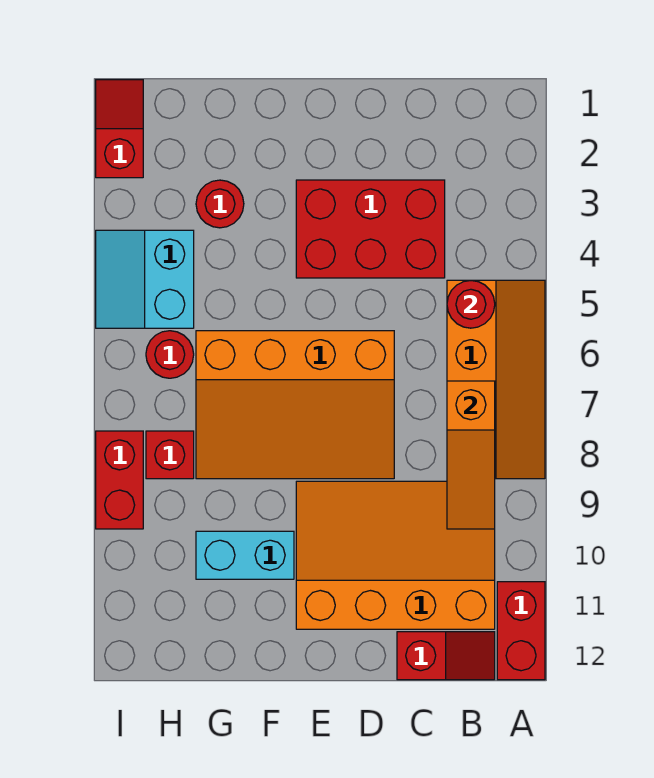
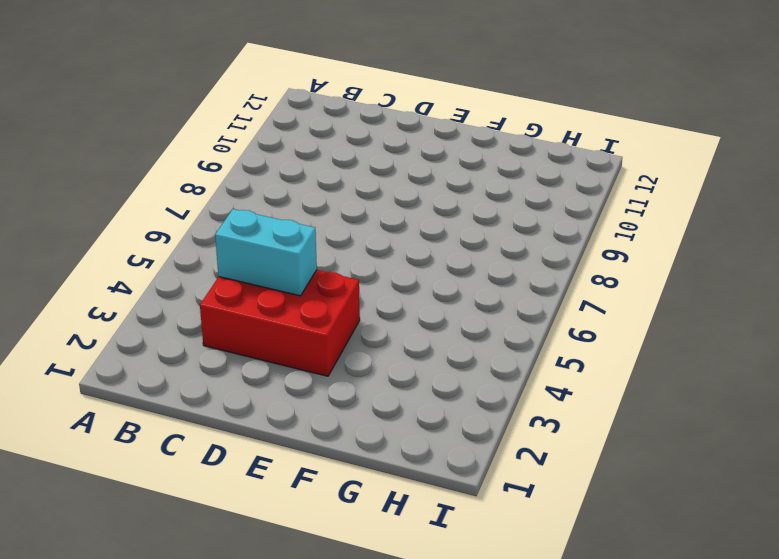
cyan brick C4:D4 level 2 -> cyan brick F10:G10 level 1
none -> orange slope A5:B8 level 1 top B
none -> red brick A11:A12 level 1
none -> orange slope B9:E11 level 1 top 11

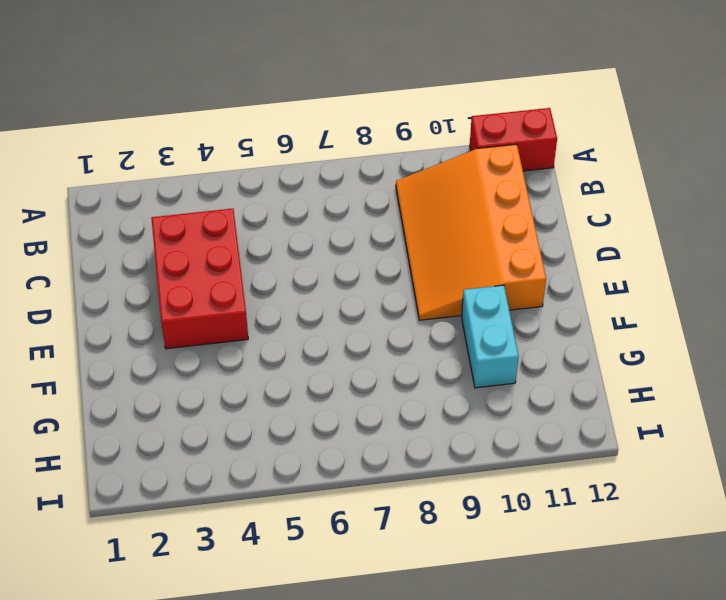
none -> orange slope A5:B8 level 1 top B
none -> red slope B12:C12 level 1 top C
none -> orange slope D6:G8 level 1 top 6

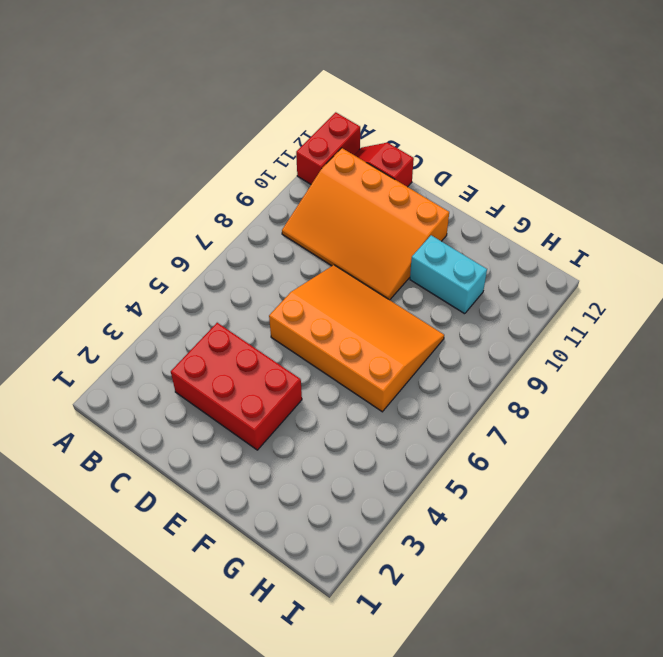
none -> orange slope A5:B8 level 1 top B
none -> red round brick G3 level 1
none -> cyan slope H4:I5 level 1 top H

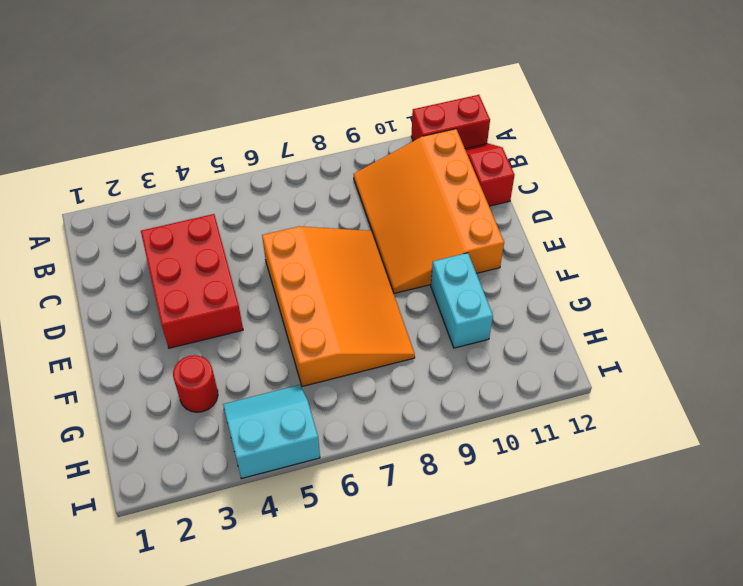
cyan slope H4:I5 level 1 top I -> cyan slope H4:I5 level 1 top H
none -> orange slope A5:B8 level 1 top B
none -> red round brick H6 level 1
none -> red brick H8 level 1

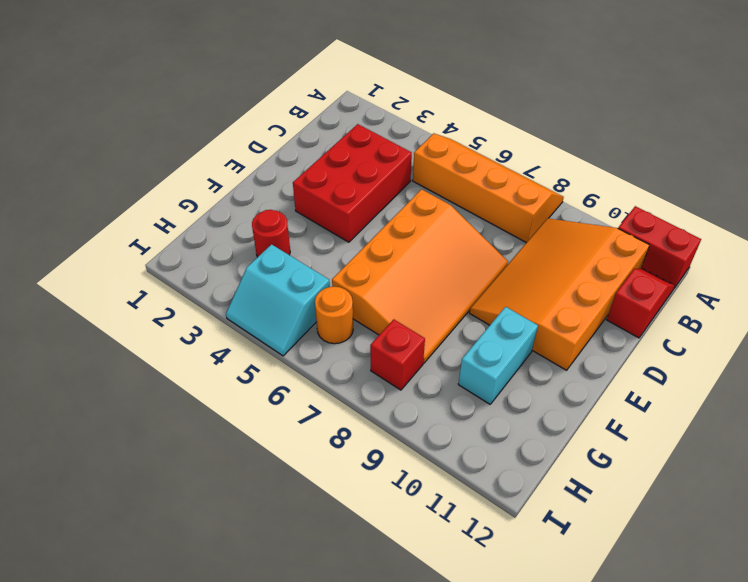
orange round brick H6 level 1 -> red round brick H6 level 1
none -> red slope I1:I2 level 1 top 2
none -> red brick I8:I9 level 1
none -> red round brick B5 level 2

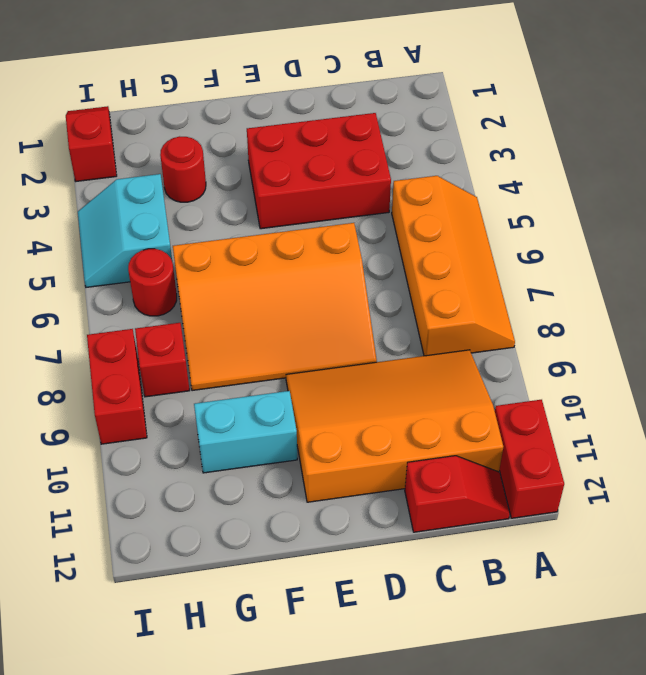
none -> red round brick B5 level 2
none -> orange slope B7:B9 level 2 top 7

